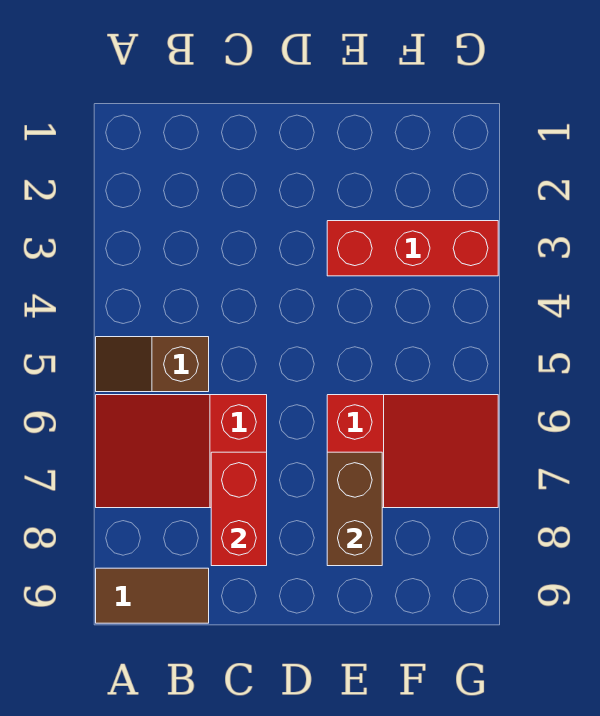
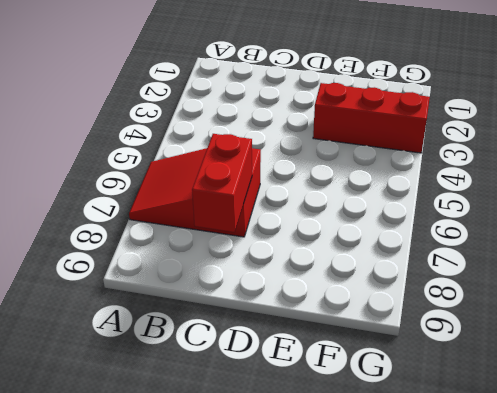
none -> brown slope A5:B5 level 1 top B
none -> brown tile A9:B9 level 1

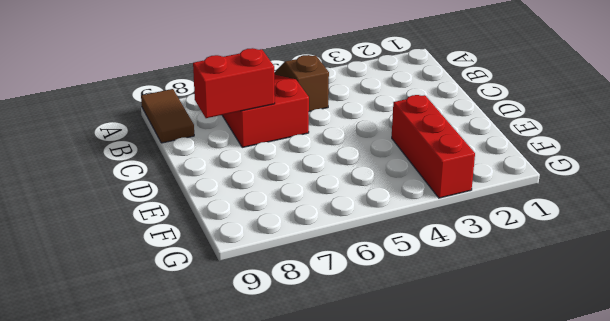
none -> red slope E6:G7 level 1 top E
none -> brown brick E7:E8 level 2

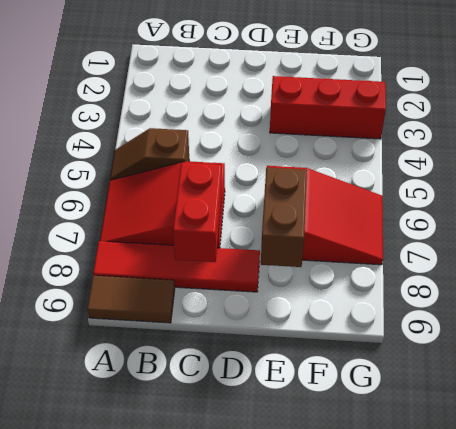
red tile A8:D8 level 1 -> none

